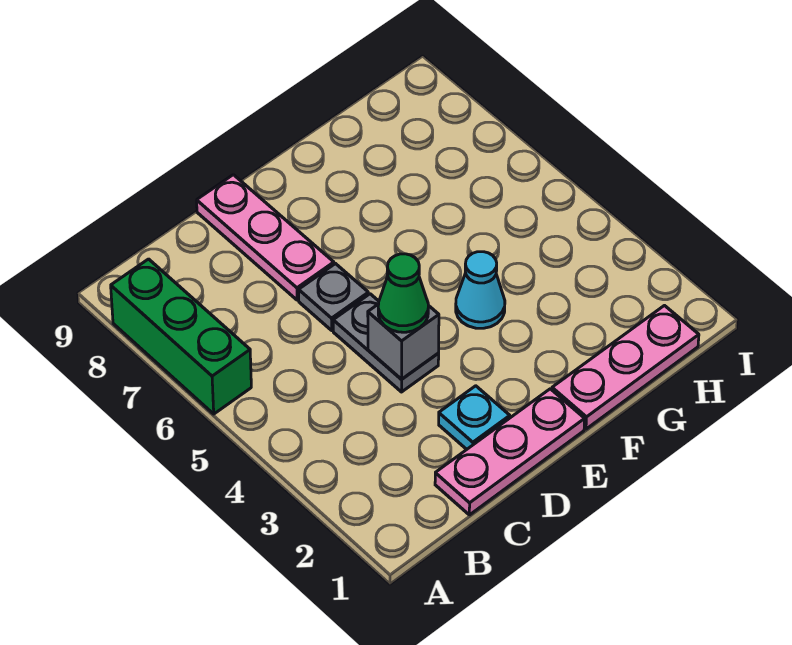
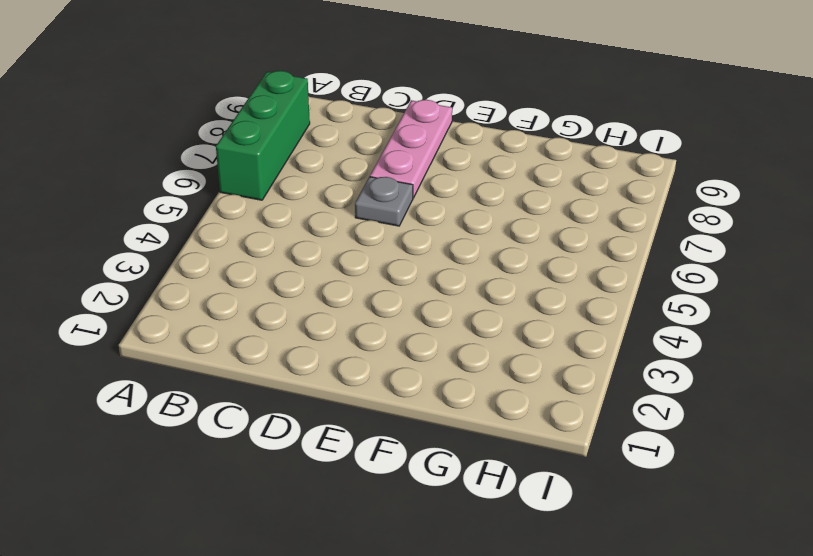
none -> pink plate C1:E1 level 1
none -> cyan plate D2 level 1

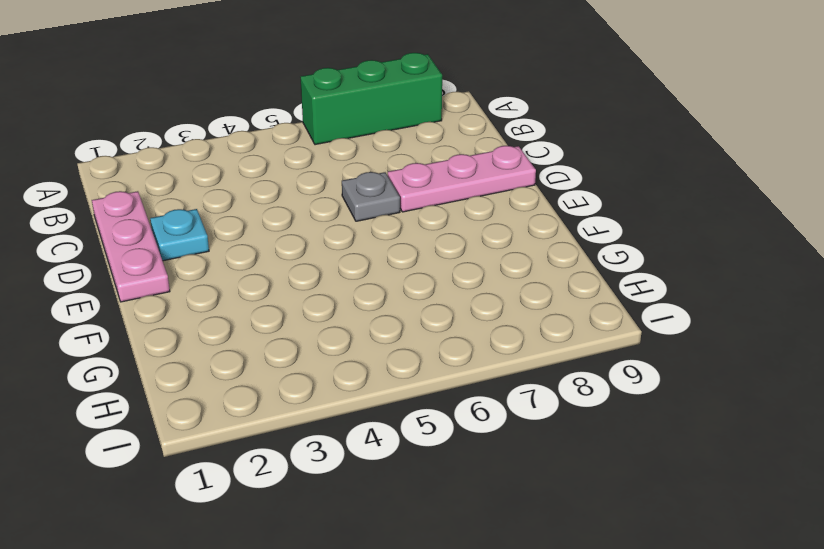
none -> grey plate D4:D5 level 1
none -> pink plate F1:H1 level 1

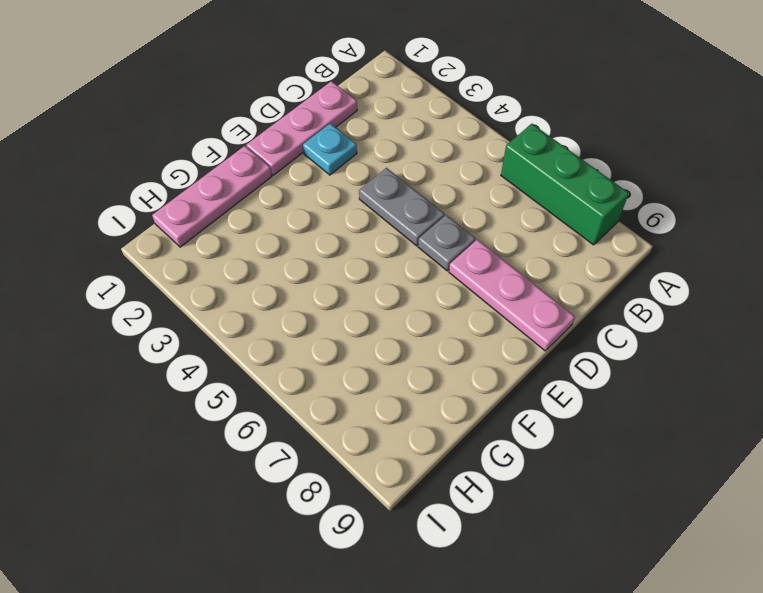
none -> cyan cone F4 level 1
none -> grey brick D4 level 2

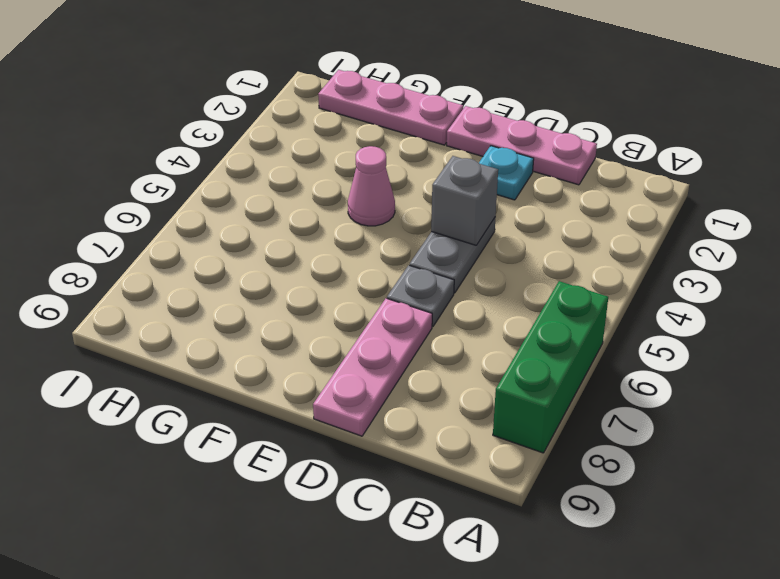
pink cone F4 level 1 -> cyan cone F4 level 1
none -> green cone D4 level 3

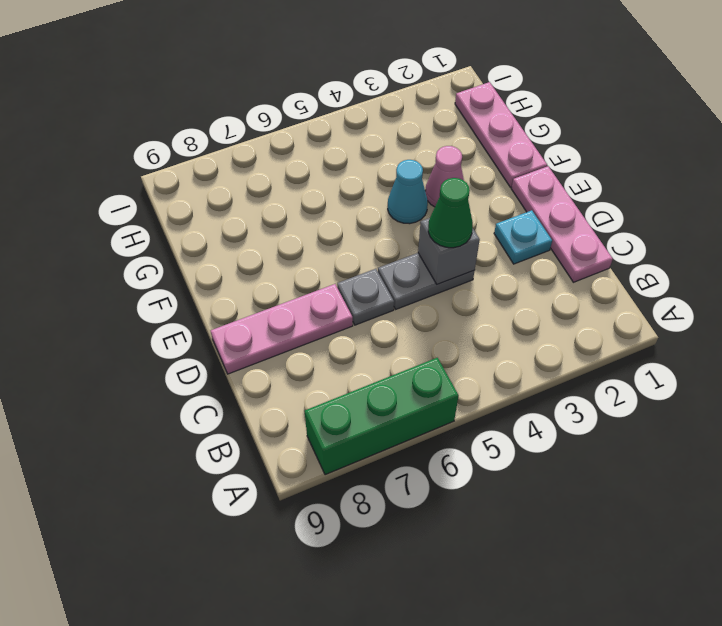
pink cone F3 level 1 -> none

